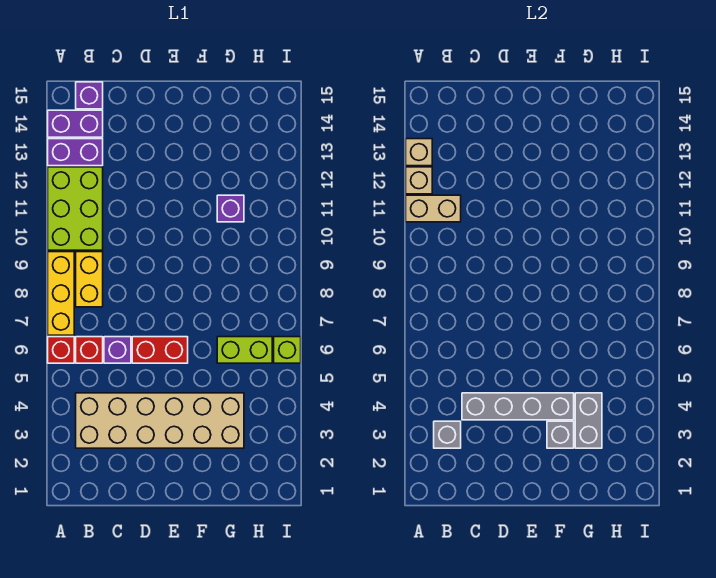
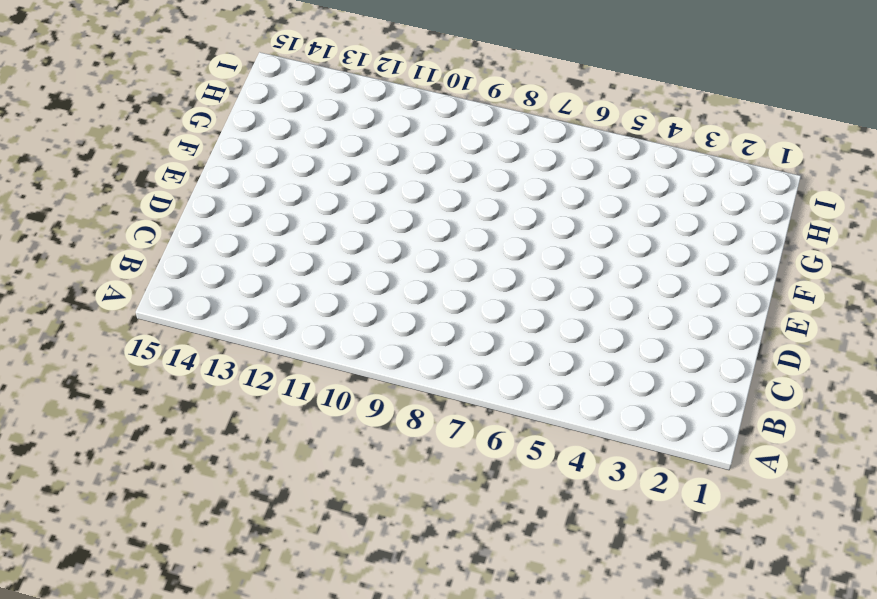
none -> red brick A6 level 1
none -> yellow brick A7:A9 level 1
none -> lime brick A10:B12 level 1

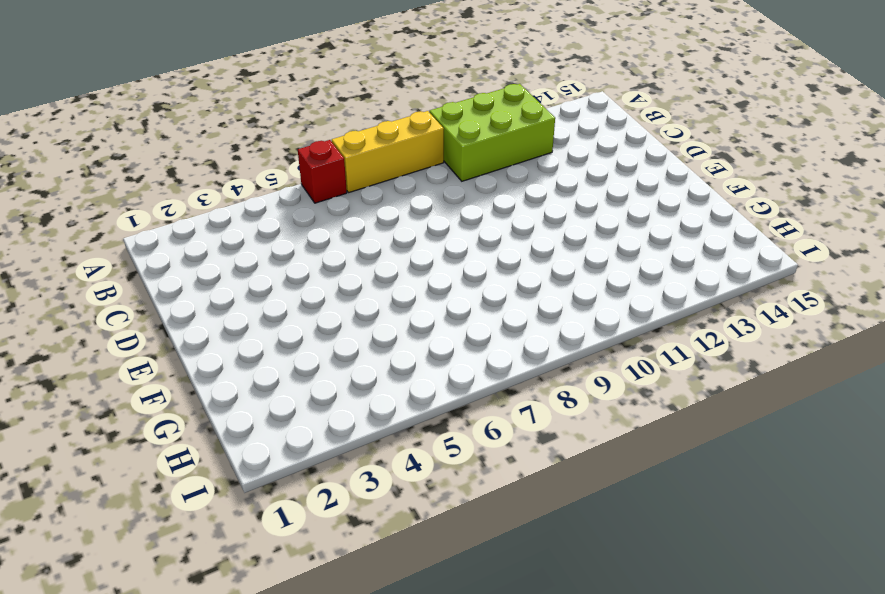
none -> purple brick A13:B13 level 1
none -> purple brick A14:B14 level 1
none -> tan brick B3:G4 level 1

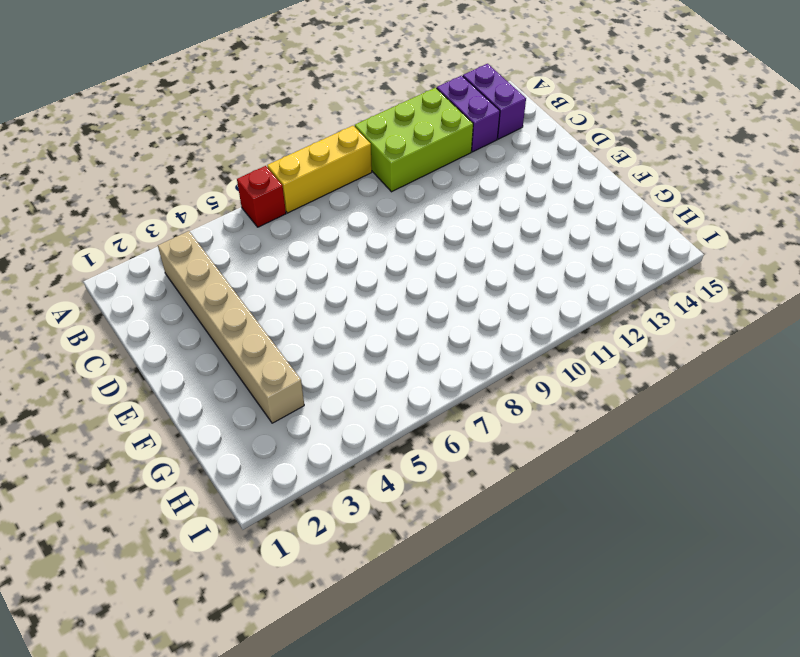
tan brick B3:G3 level 1 -> tan brick B3:G4 level 1
none -> red brick B6 level 1
none -> yellow brick B8:B9 level 1
none -> purple brick B15 level 1

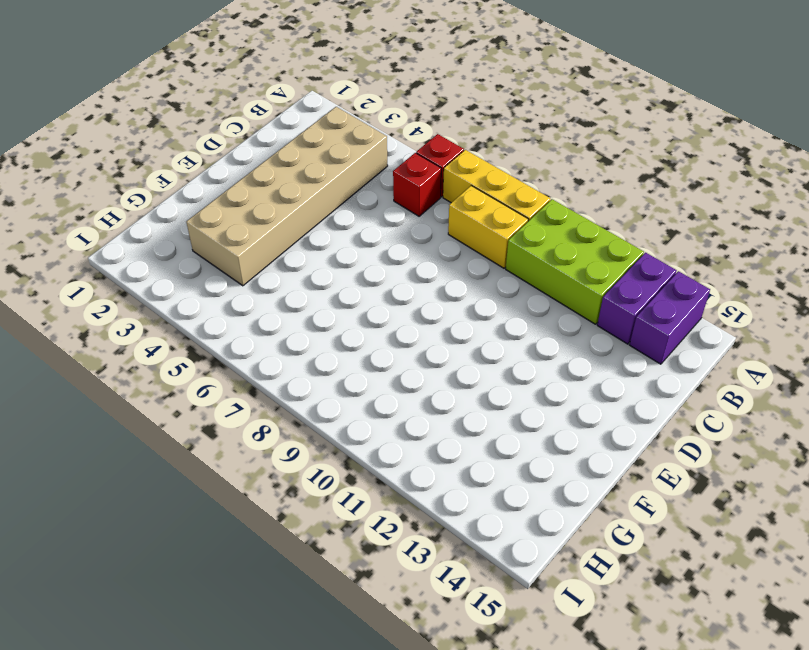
none -> purple brick B15 level 1
none -> purple brick C6 level 1
none -> red brick D6:E6 level 1

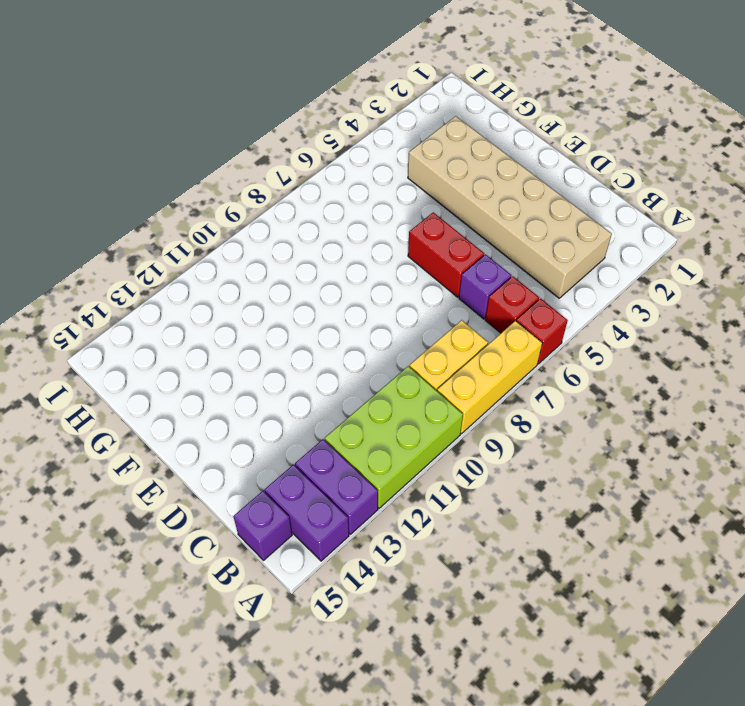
none -> lime brick G6:H6 level 1
none -> purple brick G11 level 1
none -> lime brick I6 level 1

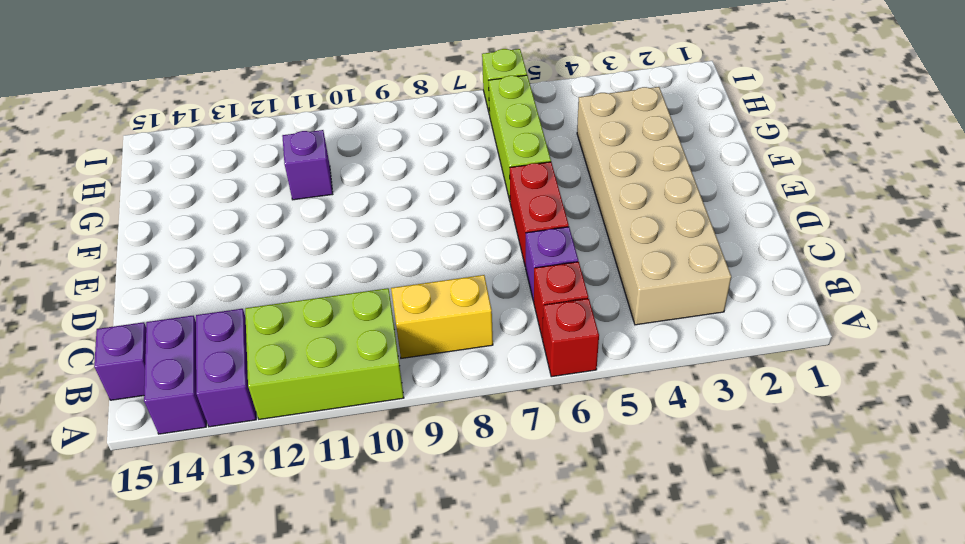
lime brick F6:H6 level 1 -> lime brick G6:H6 level 1
none -> yellow brick A7:A9 level 1
none -> tan brick A11:B11 level 2
none -> tan brick A12 level 2

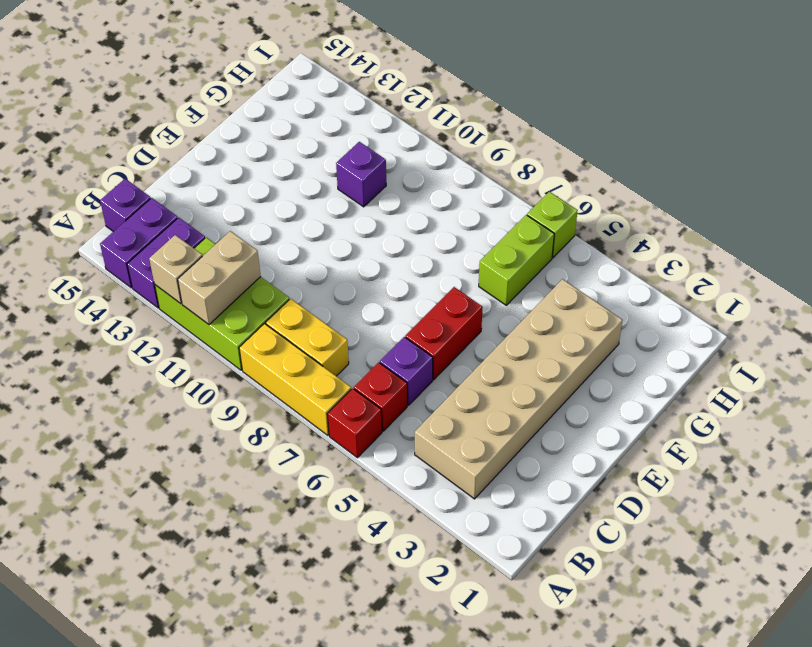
none -> tan brick A13 level 2
none -> grey brick B3 level 2
none -> grey brick C4:F4 level 2

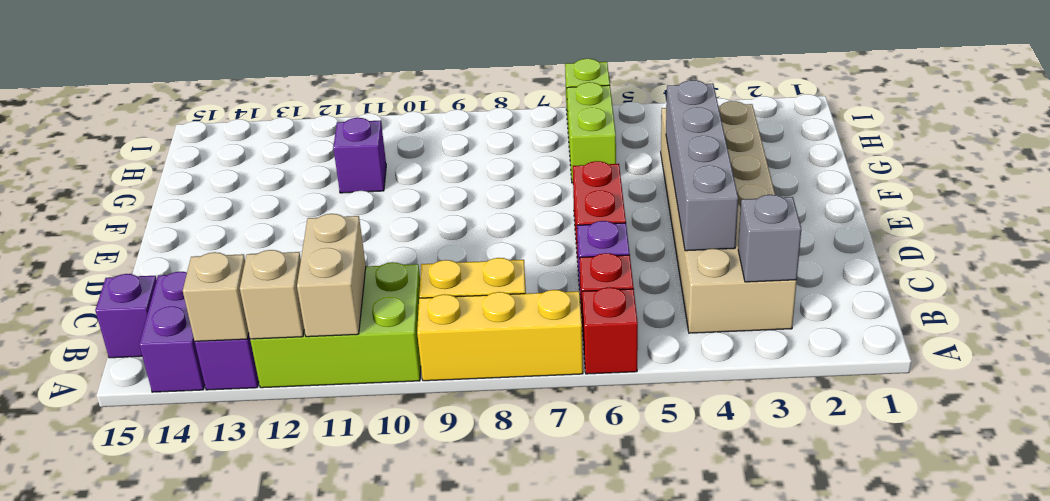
none -> grey brick F3 level 2
none -> grey brick G3:G4 level 2

